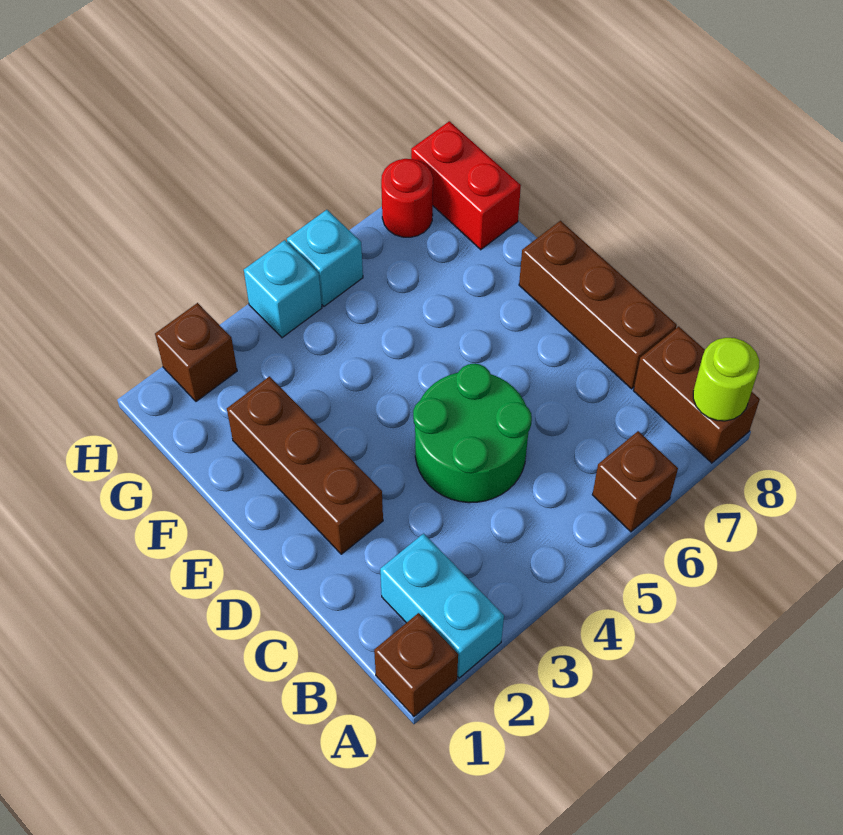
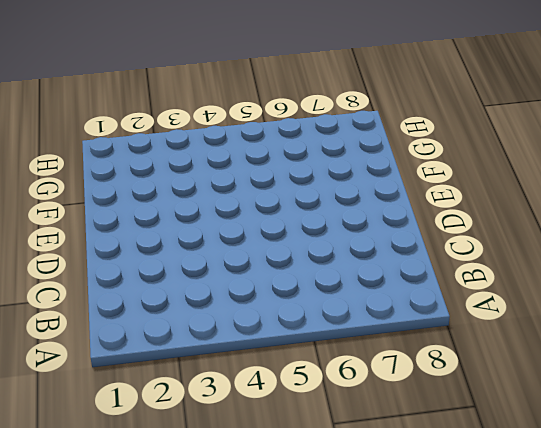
none -> brown brick A1 level 1
none -> cyan brick A2:B2 level 1
none -> brown brick A6 level 1

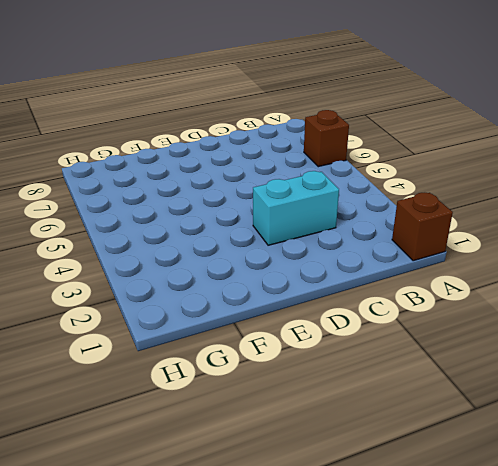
cyan brick C3:D3 level 1 -> cyan brick A2:B2 level 1
none -> brown brick A8:B8 level 1
none -> green round brick C4:D5 level 1
none -> brown brick C8:E8 level 1

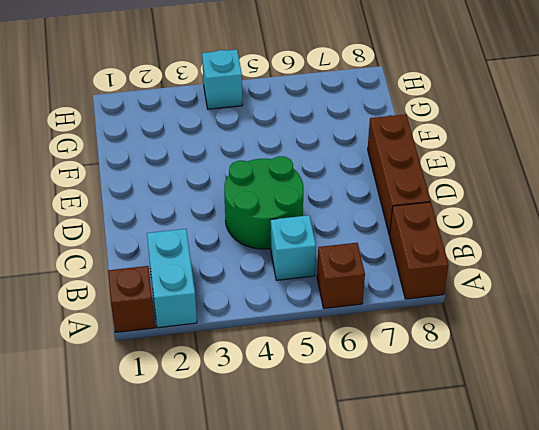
cyan brick B5 level 1 -> cyan brick H5 level 1
none -> brown brick D2:F2 level 1
none -> red brick G8:H8 level 1
none -> brown brick H2 level 1

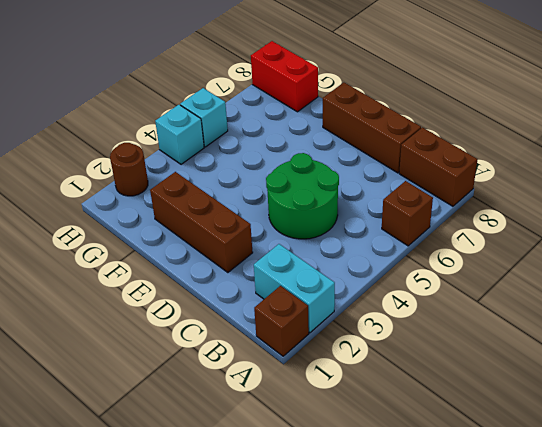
brown round brick H2 level 1 -> brown brick H2 level 1
none -> red round brick H7 level 1
none -> lime round brick A8 level 2

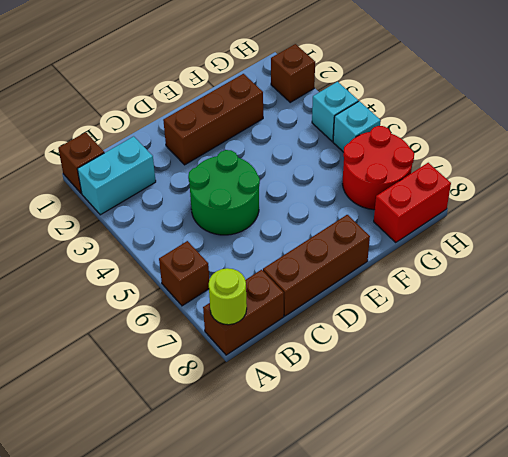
red round brick G6:H7 level 1 -> red round brick H7 level 1

